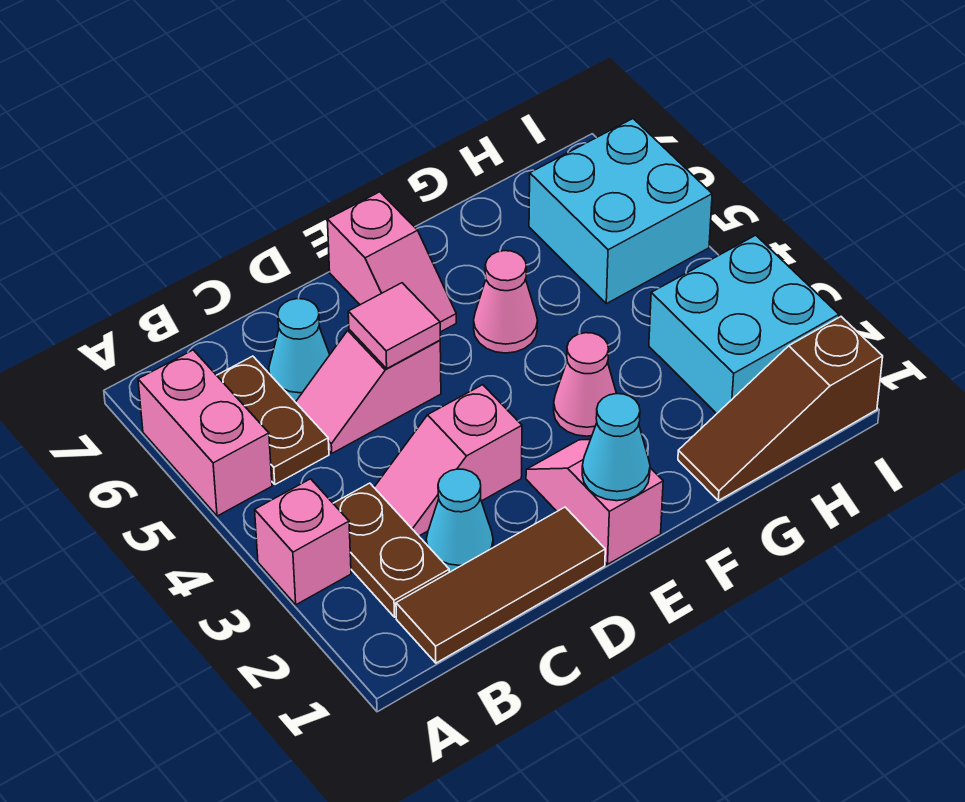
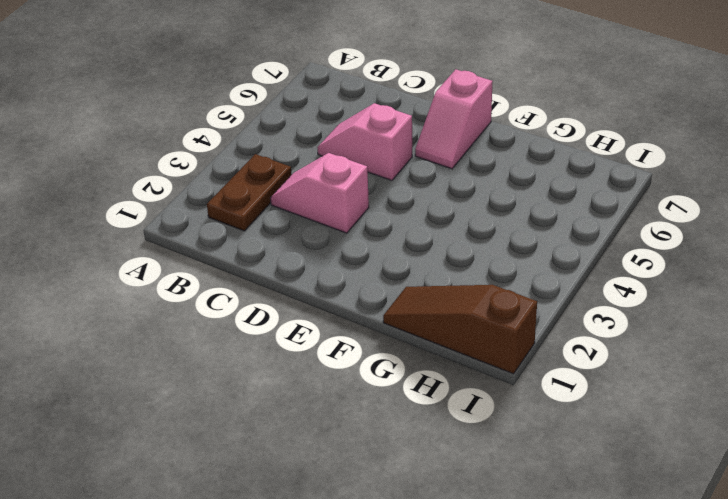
none -> pink brick A3 level 1
none -> pink brick A5:A6 level 1
none -> brown tile B1:D1 level 1

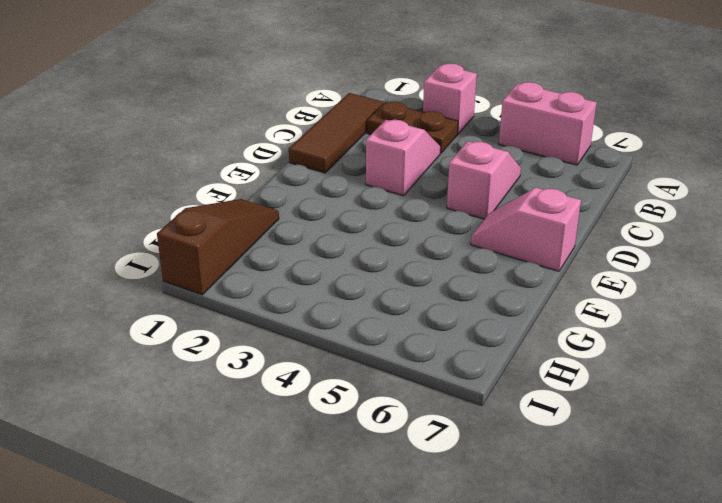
none -> brown plate B5:B6 level 1
none -> cyan cone C2 level 1
none -> cyan cone C6 level 1

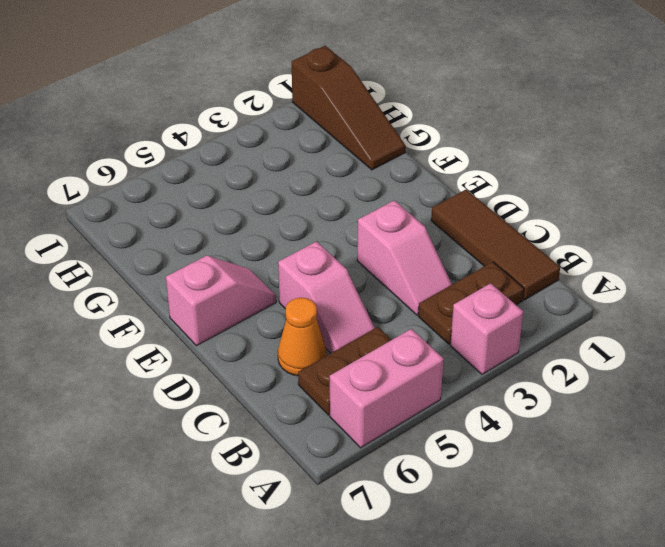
orange cone C6 level 1 -> cyan cone C6 level 1
none -> cyan cone C2 level 1
none -> pink slope E1:E2 level 1 top 1
none -> pink cone F3 level 1

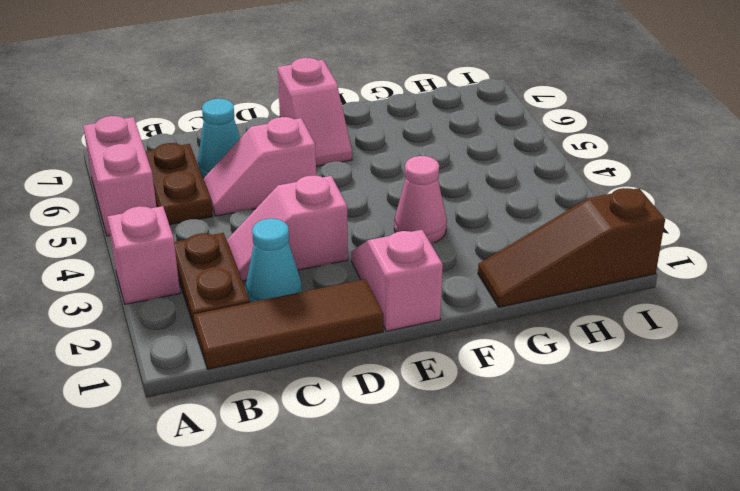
none -> pink cone F5 level 1
none -> cyan brick H2:I3 level 1
none -> cyan brick H5:I6 level 1

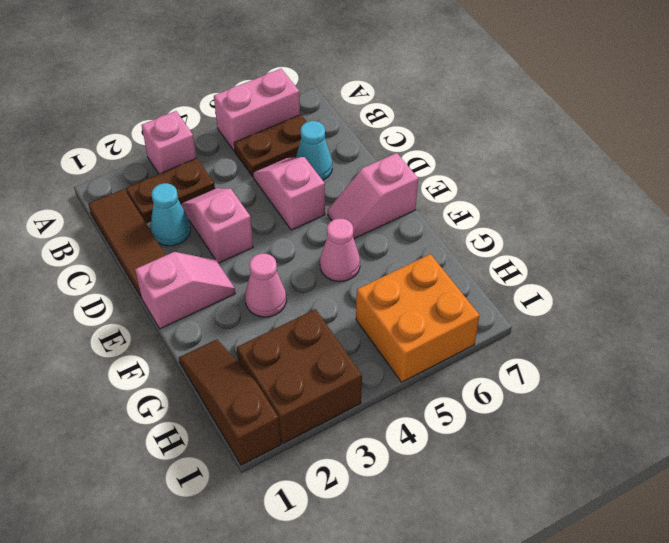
brown brick H2:I3 level 1 -> cyan brick H2:I3 level 1
orange brick H5:I6 level 1 -> cyan brick H5:I6 level 1
none -> pink tile D5 level 2
none -> cyan cone E1 level 2

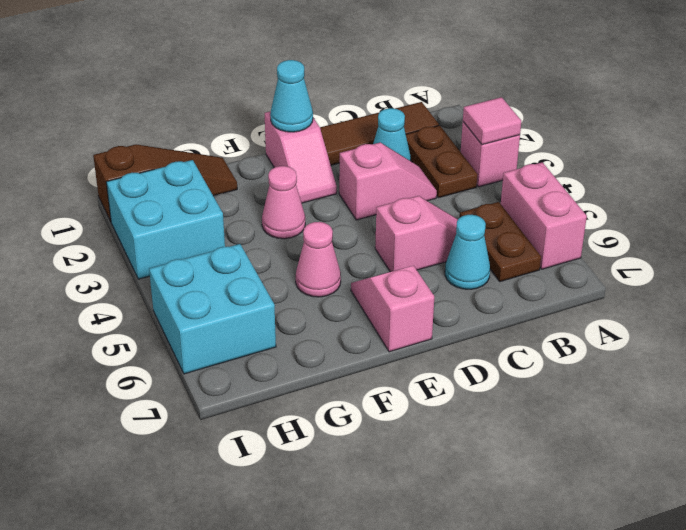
pink tile A3 level 2 -> pink tile D5 level 2

